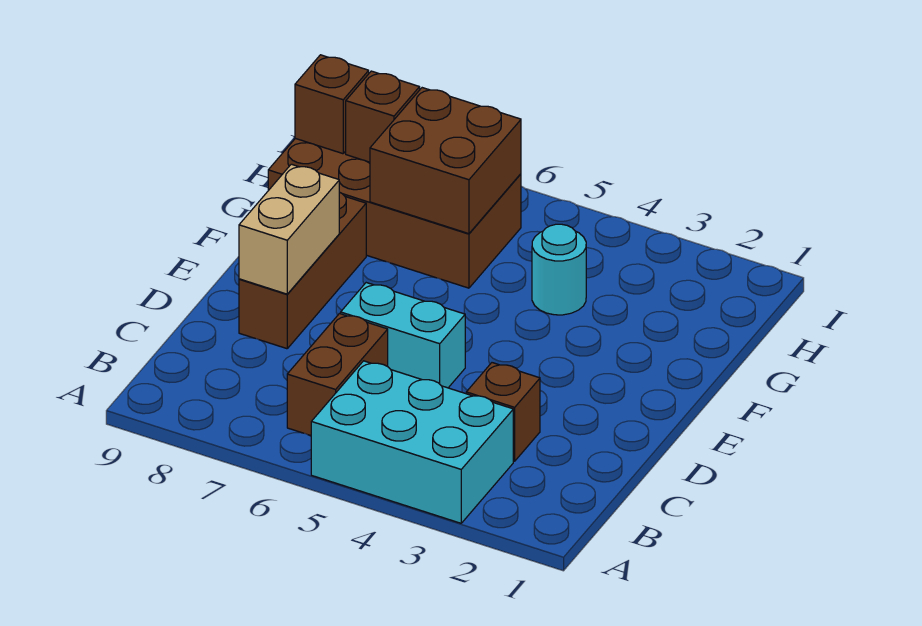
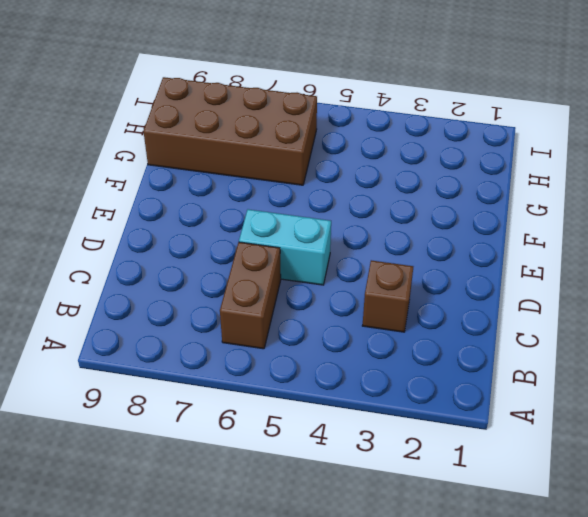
none -> cyan brick A3:B5 level 1
none -> brown brick D8:F8 level 1

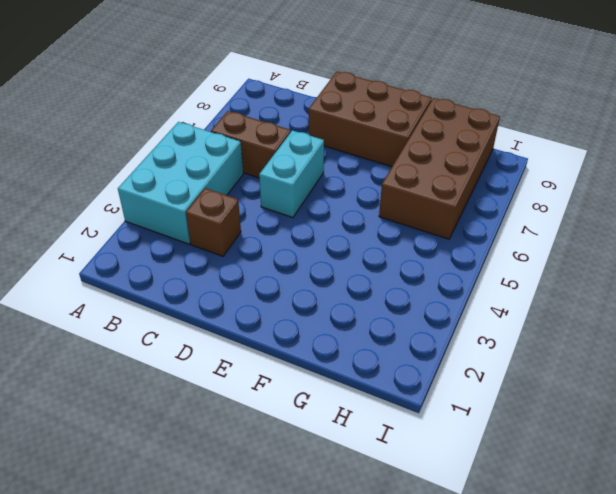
brown brick D8:F9 level 1 -> brown brick D8:F8 level 1
none -> cyan round brick G4 level 1
none -> tan brick D8:E8 level 2

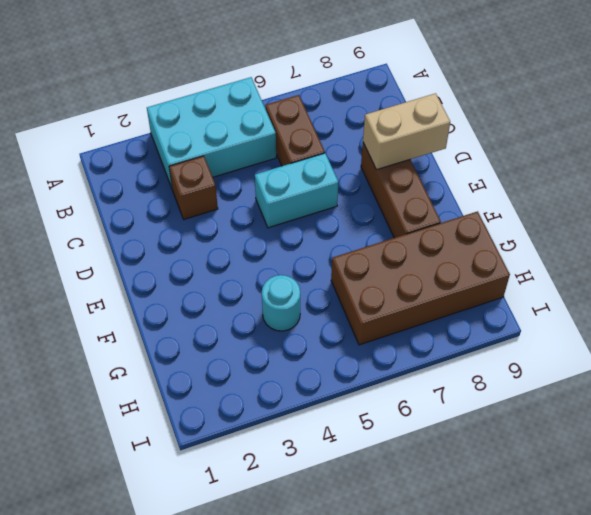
tan brick D8:D9 level 2 -> tan brick D8:E8 level 2
none -> brown brick G6:H7 level 2
none -> brown brick H8 level 2

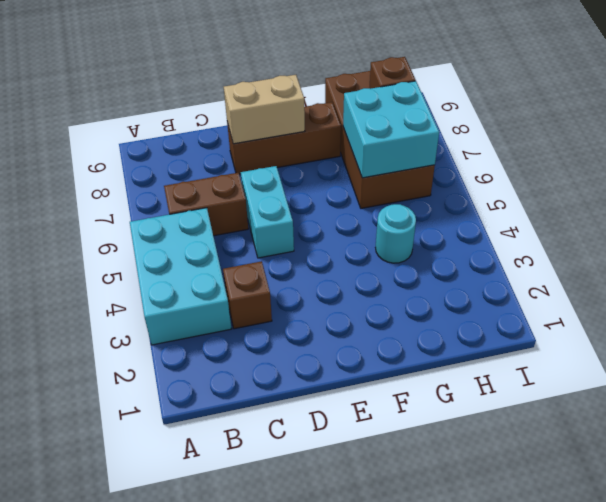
cyan brick G6:H7 level 2 -> brown brick G6:H7 level 2
none -> brown brick H9 level 2

